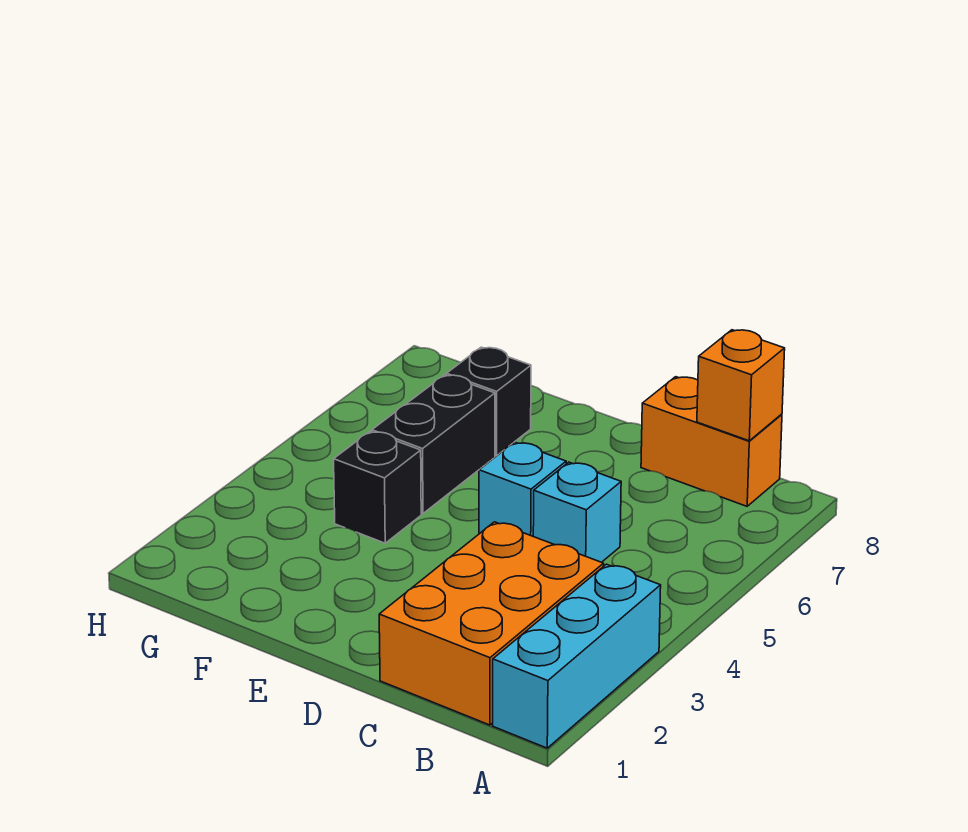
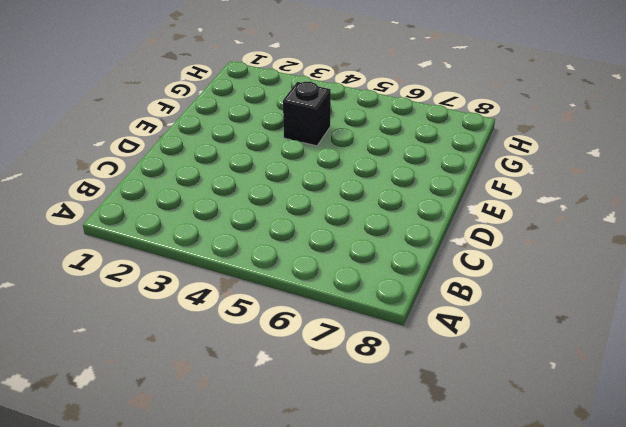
none -> cyan brick A1:A3 level 1
none -> orange brick B1:C3 level 1

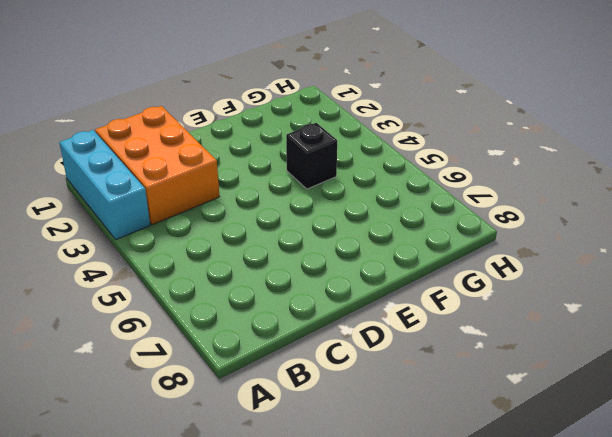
none -> orange brick B8:C8 level 1
none -> cyan brick C5 level 1

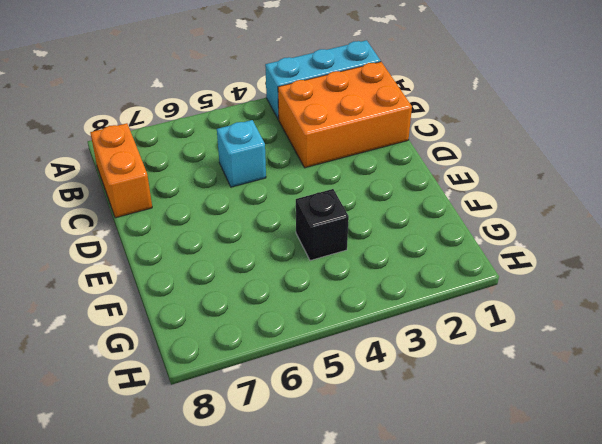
none -> cyan brick D5 level 1
none -> black brick F5:F6 level 1

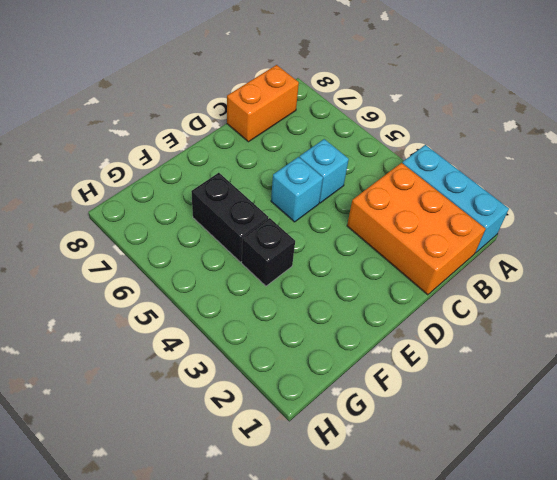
none -> black brick F7 level 1
none -> orange brick B8 level 2

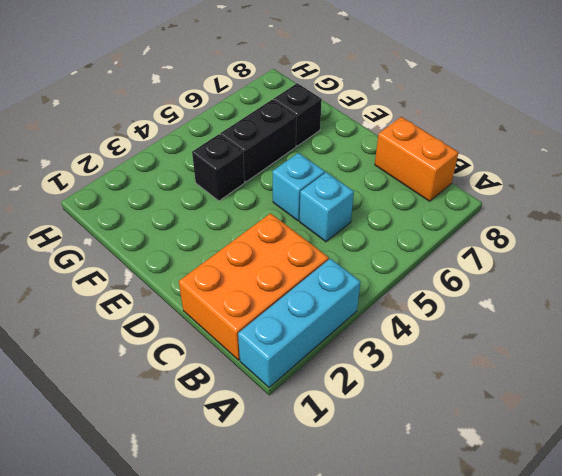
none -> orange brick B8 level 2

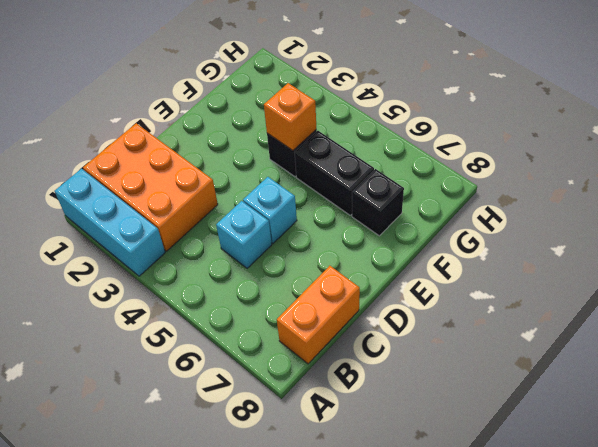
orange brick F4 level 2 -> orange brick B8 level 2

